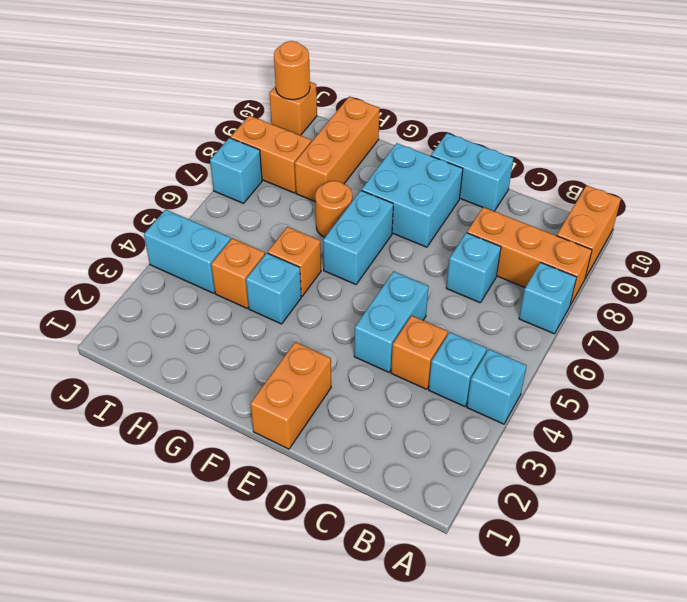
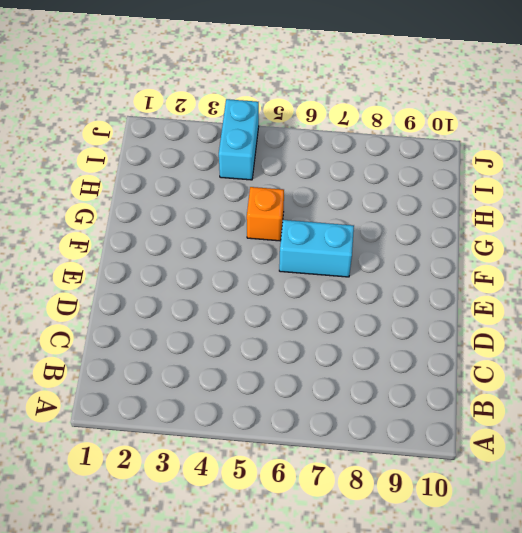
none -> cyan brick A4 level 1
none -> cyan brick A7 level 1
none -> orange brick A8:C8 level 1

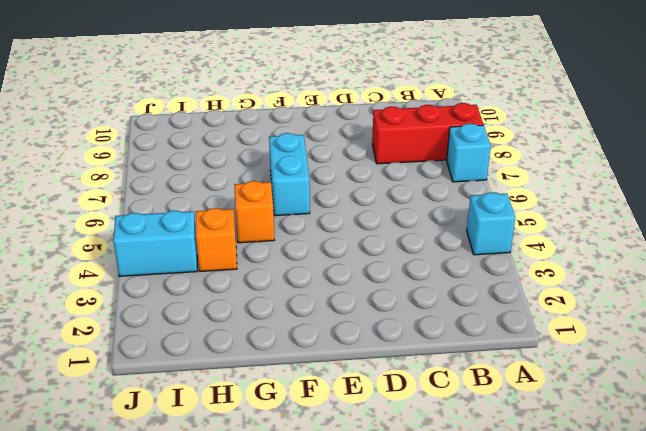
red brick A8:C8 level 1 -> orange brick A8:C8 level 1
none -> orange brick A9:A10 level 1
none -> cyan brick B4 level 1
none -> orange brick C4 level 1

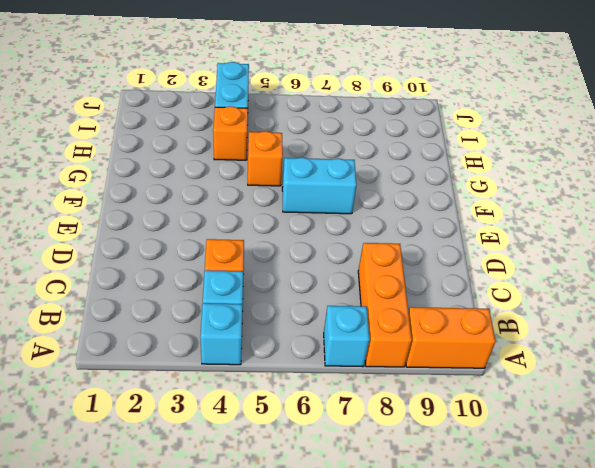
none -> cyan brick C7 level 1
none -> cyan brick D4:D5 level 1
none -> cyan brick D10:E10 level 1

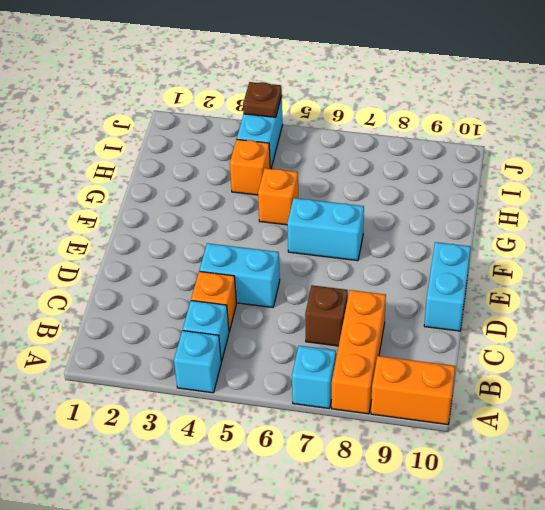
brown brick C7 level 1 -> cyan brick C7 level 1
brown plate J4 level 2 -> none
none -> orange brick E1:E2 level 1
none -> cyan brick E8:F9 level 1
none -> cyan brick G4 level 1

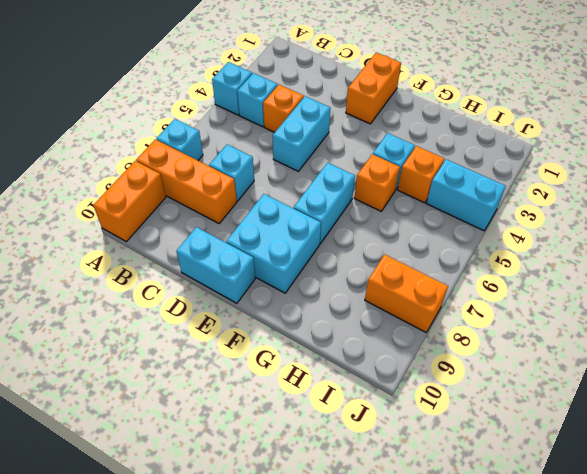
none -> orange round brick G7 level 1
none -> orange brick H8:H10 level 1
none -> cyan brick J7 level 1

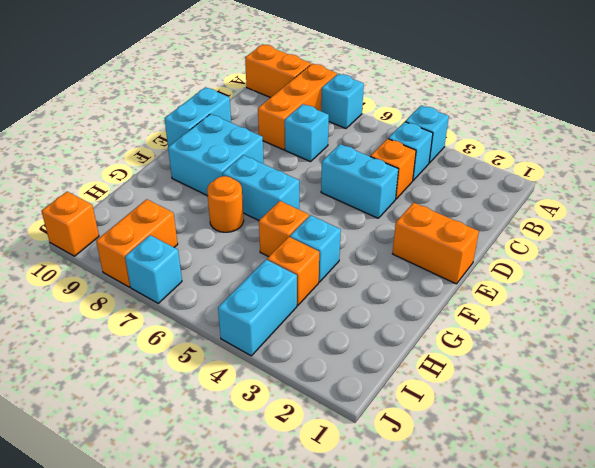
none -> orange brick H8:H10 level 1
none -> orange round brick J10 level 2

